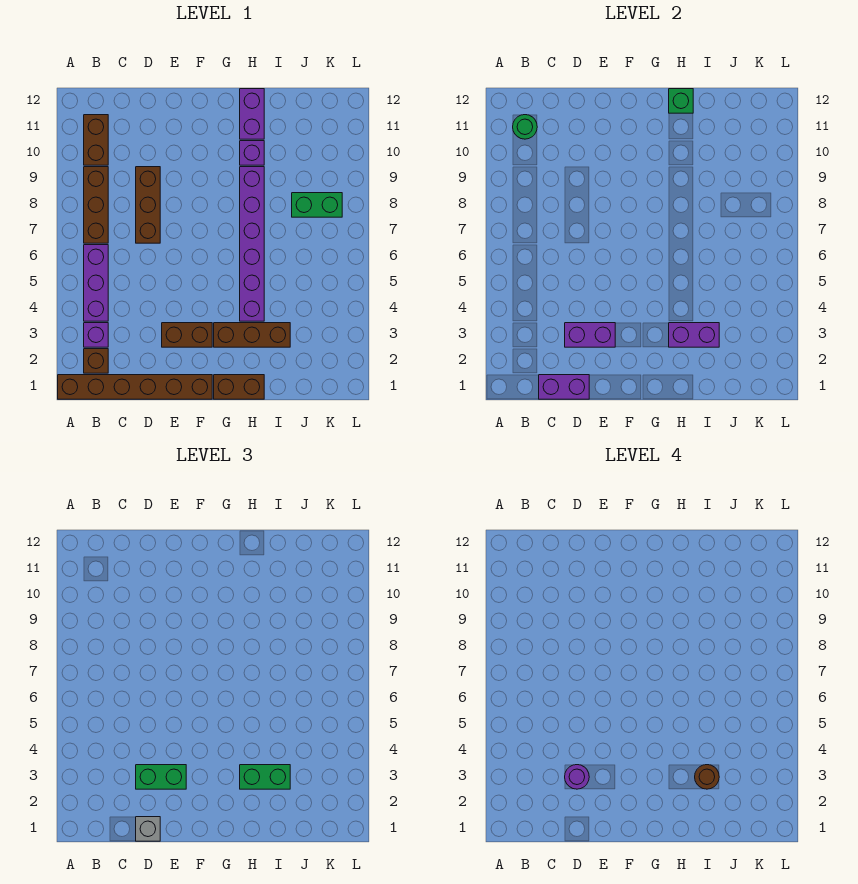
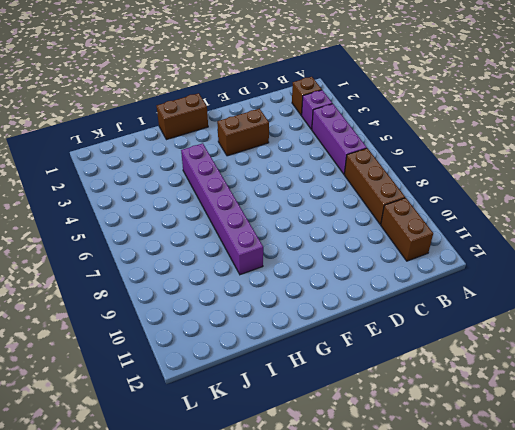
none -> brown brick A1:F1 level 1
none -> brown brick D7:D9 level 1
none -> brown brick G3:I3 level 1

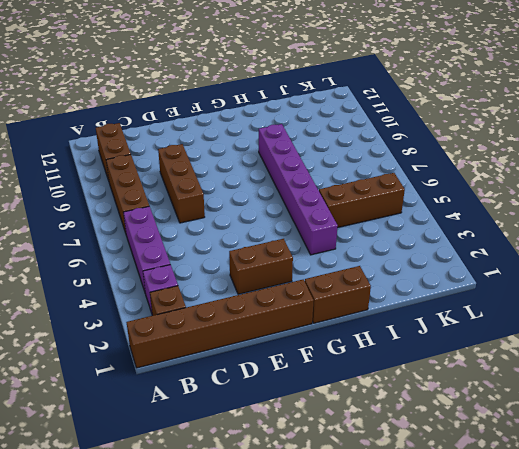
brown brick I5:K5 level 1 -> brown brick G3:I3 level 1
none -> purple brick H10 level 1
none -> purple brick H11:H12 level 1
none -> green brick J8:K8 level 1

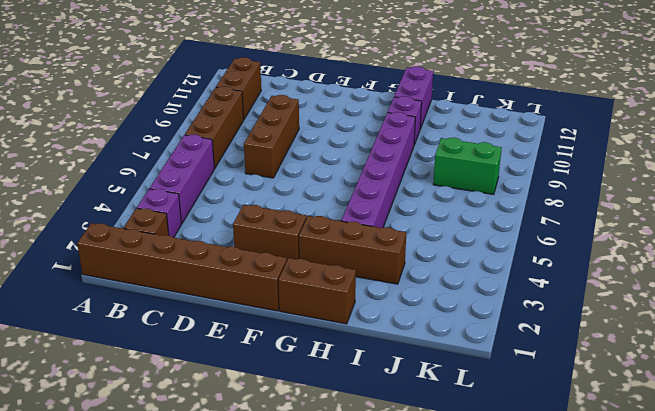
none -> green round brick B11 level 2
none -> purple brick C1:D1 level 2
none -> purple brick D3:E3 level 2

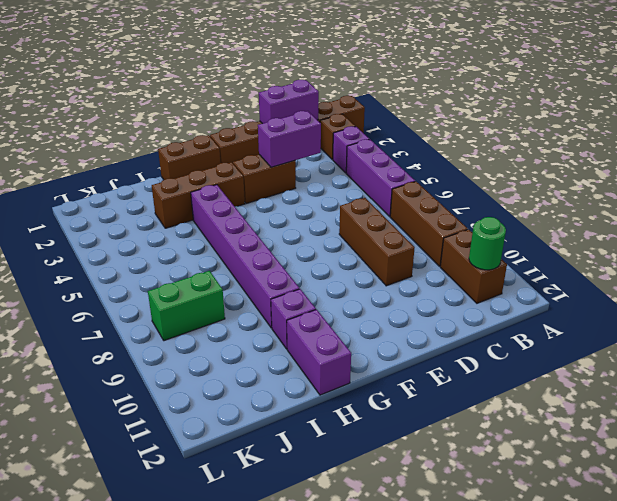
none -> purple brick H3:I3 level 2
none -> green brick H12 level 2
none -> grey brick D1 level 3

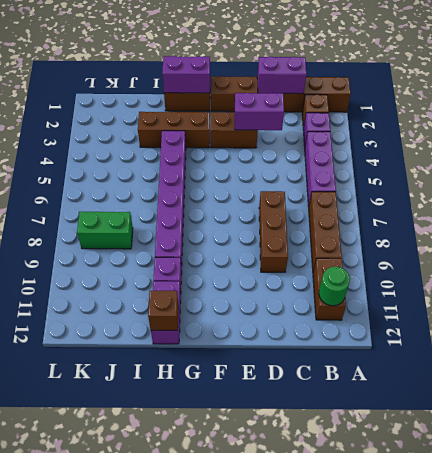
purple brick G1:H1 level 2 -> purple brick H3:I3 level 2
brown brick H12 level 2 -> green brick H12 level 2
none -> grey brick D1 level 3
none -> green brick D3:E3 level 3
none -> green brick H3:I3 level 3

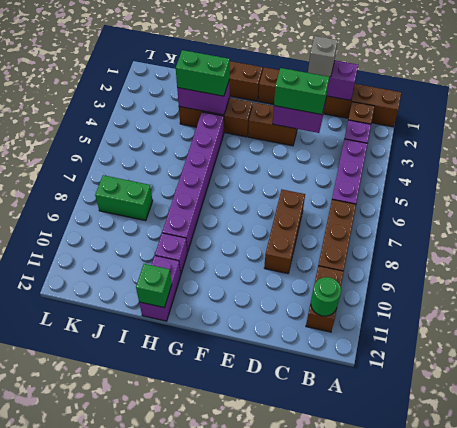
none -> purple round brick D3 level 4
none -> brown round brick I3 level 4

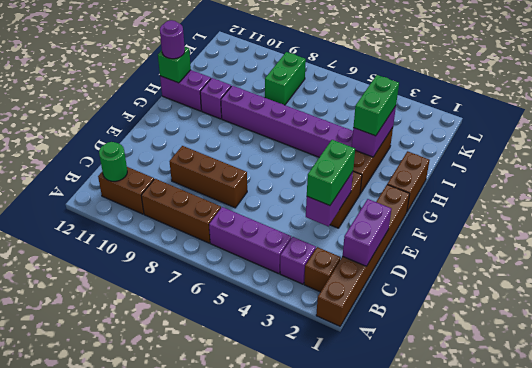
purple round brick H12 level 3 -> purple round brick D3 level 4
none -> grey brick D1 level 3
none -> brown round brick I3 level 4

